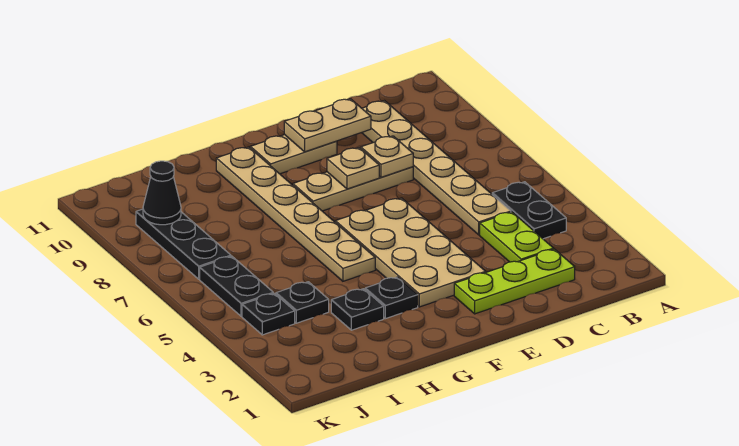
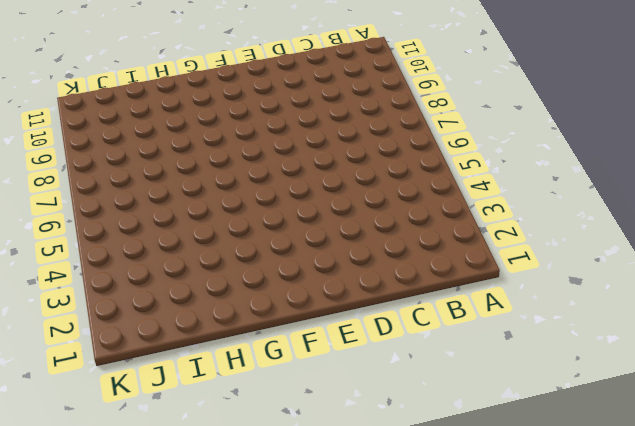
none -> black plate B4:B5 level 1
none -> lime plate C2:E2 level 1
none -> lime plate C3:C4 level 1

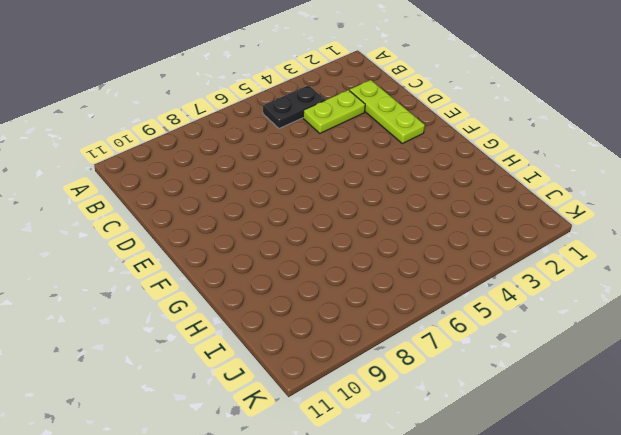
none -> tan plate C5:C10 level 1
none -> tan plate D8:F8 level 1
none -> tan plate E3:F6 level 1

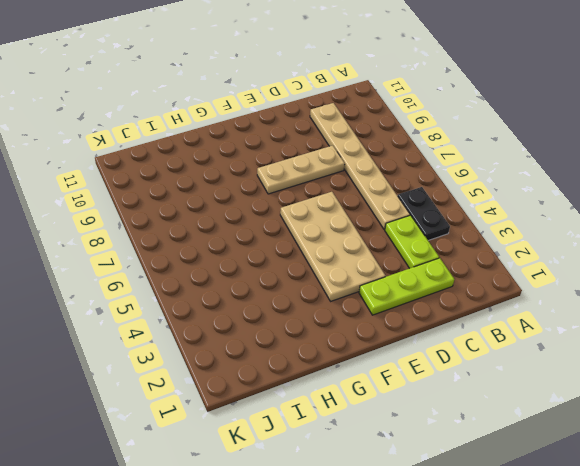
none -> tan plate E10:F10 level 1
none -> black plate G3 level 1
none -> tan plate G5:G10 level 1

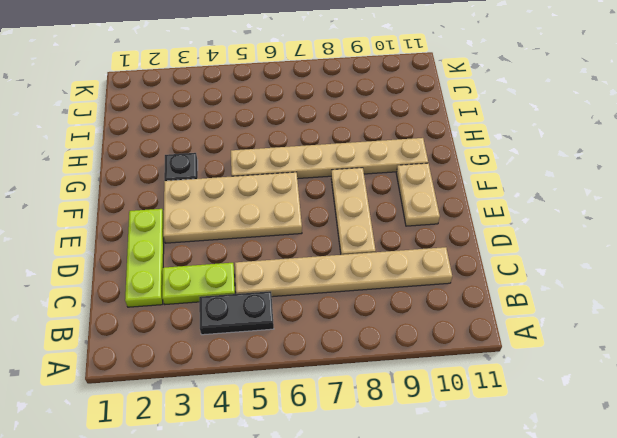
none -> black plate H3 level 1
none -> black plate I4 level 1
none -> black plate J4 level 1

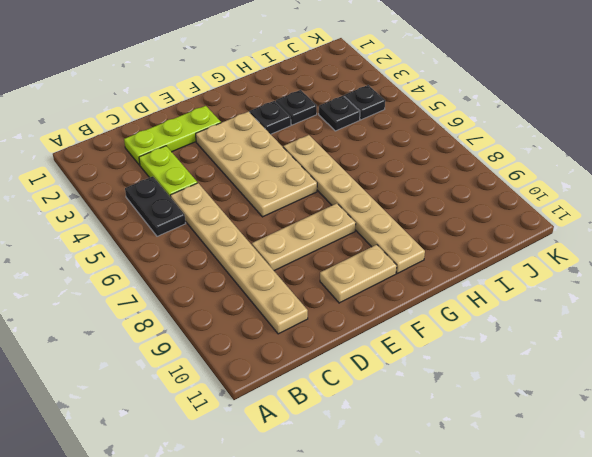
none -> black plate J5:J6 level 1
none -> black plate J7:J9 level 1
none -> tan plate D8 level 2

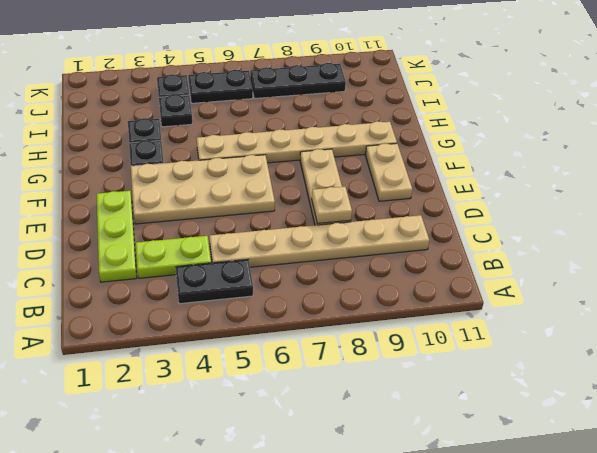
none -> tan plate D10:E10 level 2
none -> tan plate E8 level 2
none -> black cone J9 level 2

